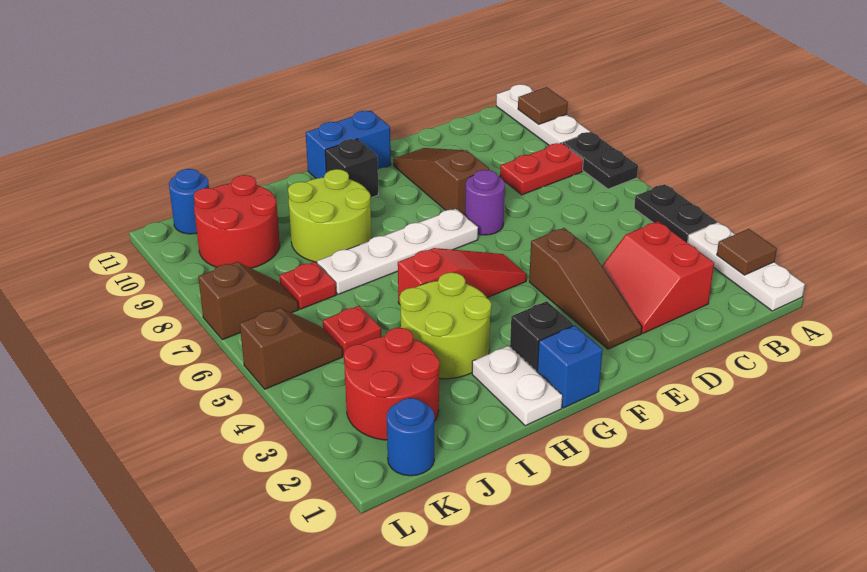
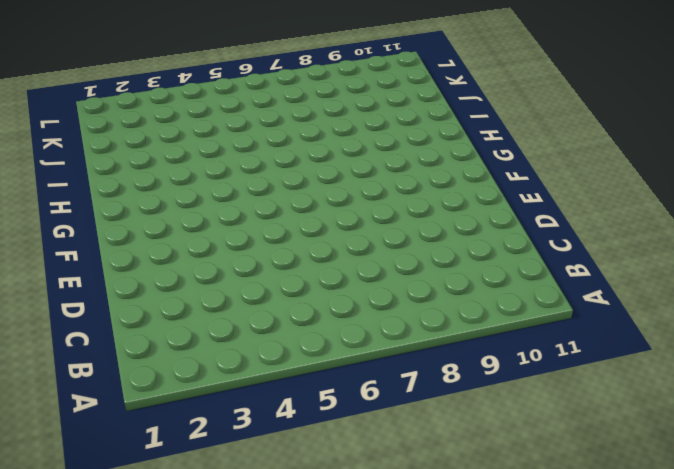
none -> white plate A1:A3 level 1
none -> black plate A4:A5 level 1
none -> black plate A7:A8 level 1

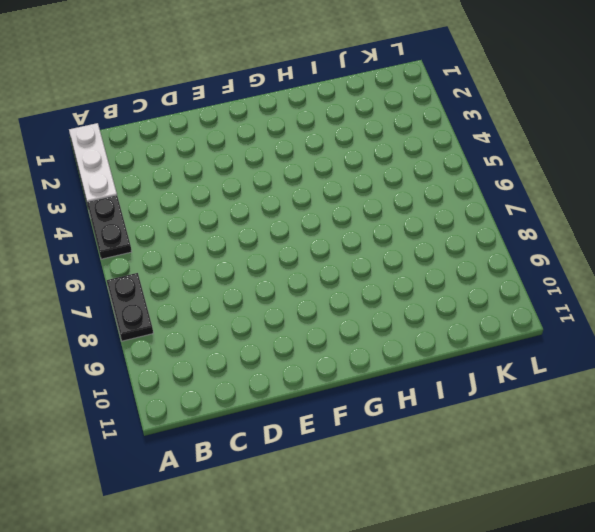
none -> white plate A9:A11 level 1
none -> red plate B8:C8 level 1
none -> red slope C2:D3 level 1 top C

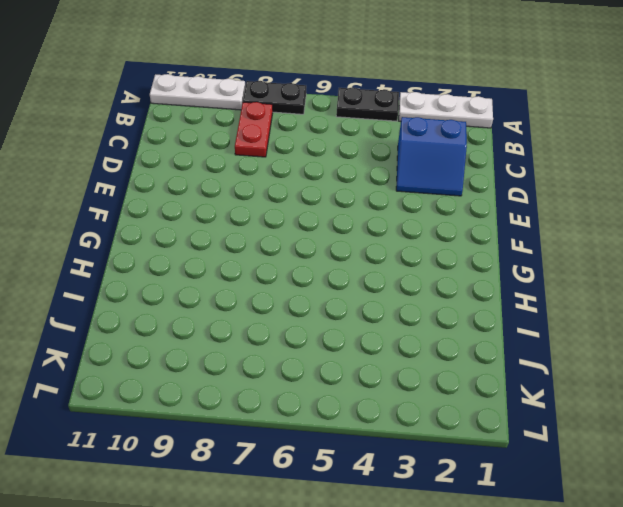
blue slope C2:D3 level 1 top C -> red slope C2:D3 level 1 top C
none -> brown slope E2:E4 level 1 top 4
none -> purple round brick E7 level 1
none -> brown slope E8:E10 level 1 top 8

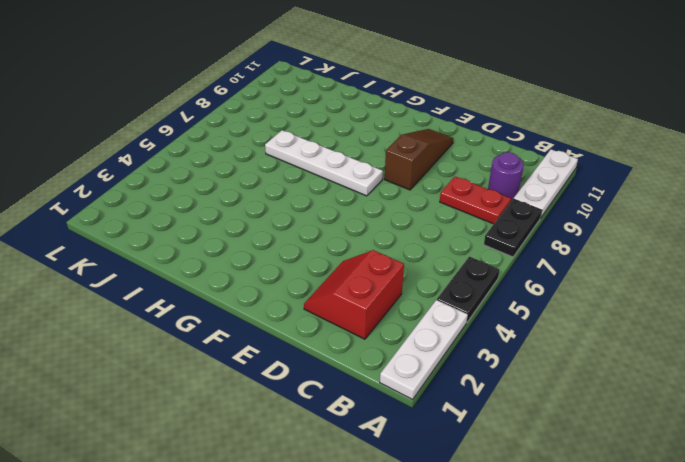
purple round brick B9 level 1 -> purple round brick E7 level 1
none -> brown slope E2:E4 level 1 top 4
none -> red slope F5:H5 level 1 top H
none -> blue brick F11:G11 level 1

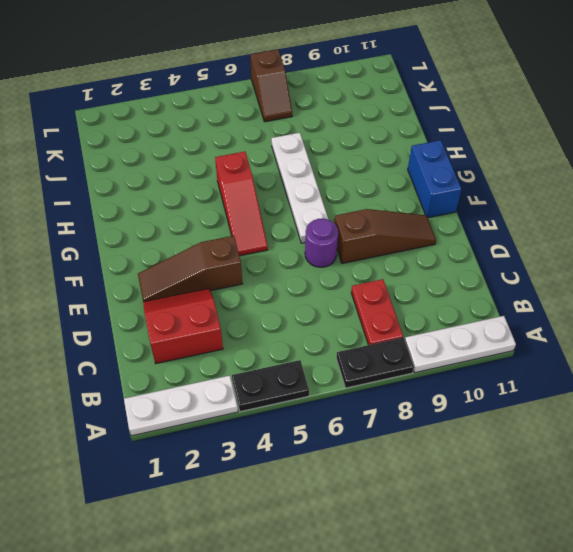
none -> blue brick G1 level 1
none -> black brick G2 level 1
none -> black brick G10 level 1

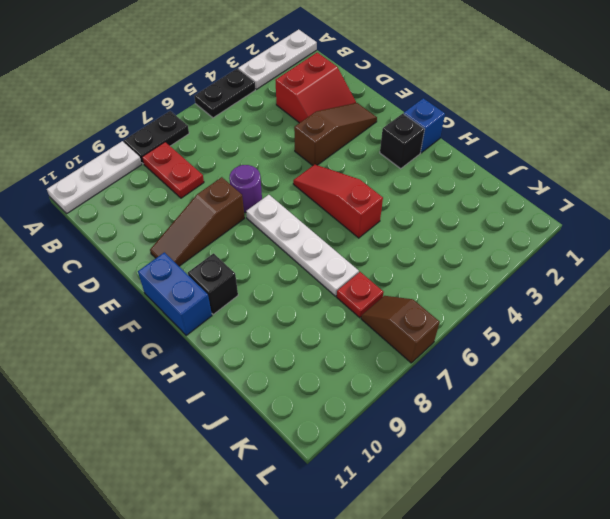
none -> white plate H1:H2 level 1
none -> lime round brick H3:I4 level 1
none -> lime round brick H8:I9 level 1

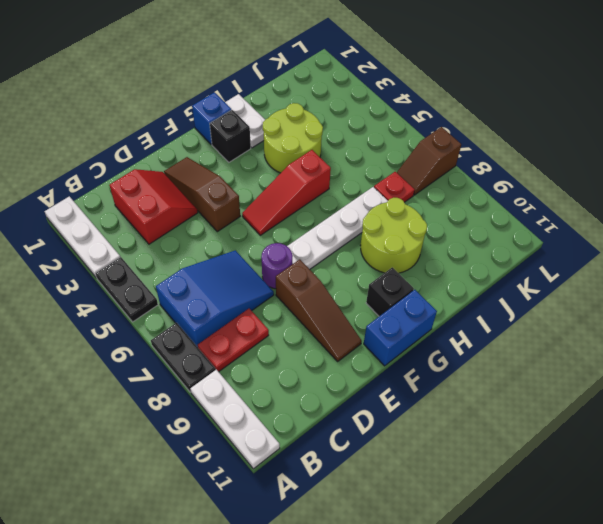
blue slope B6:D7 level 1 top B -> none
none -> red round brick J2:K3 level 1
none -> red plate J5 level 1
none -> red round brick J9:K10 level 1

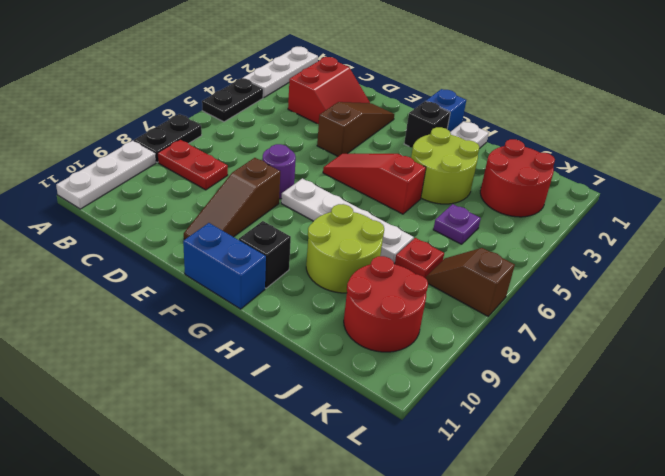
purple plate J5 level 1 -> red plate J5 level 1
none -> blue round brick K1 level 1
none -> brown slope K5:L5 level 1 top L
none -> blue round brick K11 level 1

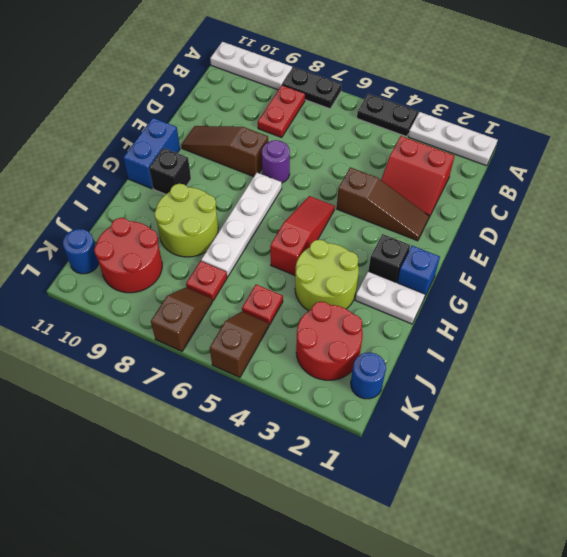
none -> brown tile A2 level 2
none -> brown tile A10 level 2

